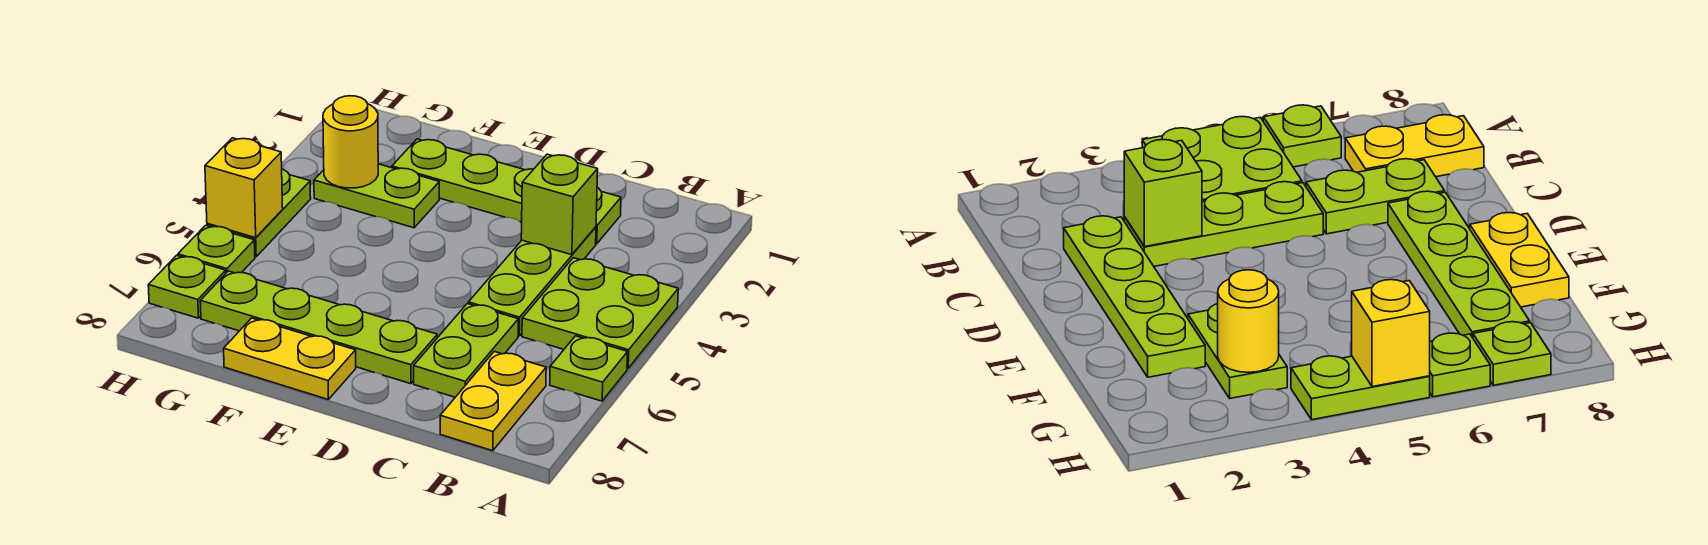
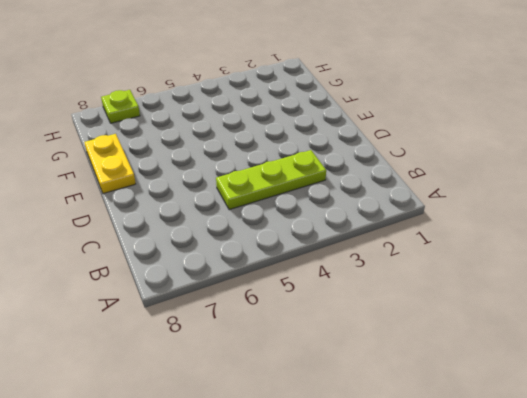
none -> lime plate A4:B5 level 1
none -> lime plate A6 level 1
none -> yellow plate B7:B8 level 1

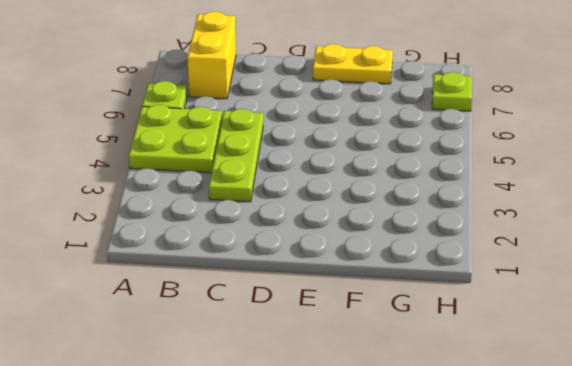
yellow brick B7:B8 level 1 -> yellow plate B7:B8 level 1
none -> lime plate C2:F2 level 1
none -> lime plate C6:C7 level 1
none -> lime plate D7:G7 level 1

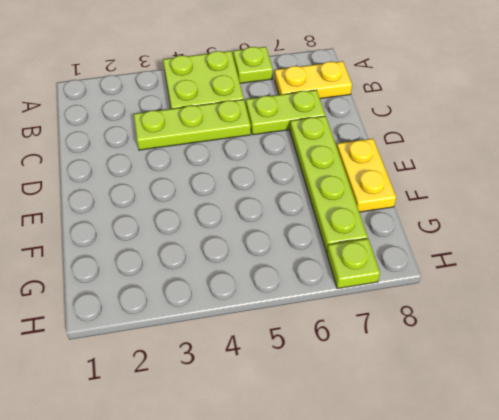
none -> lime plate C2:F2 level 1
none -> lime plate F3:G3 level 1
none -> lime plate H4:H5 level 1

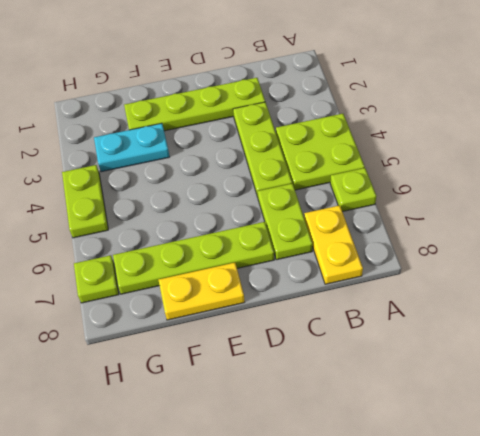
cyan plate F3:G3 level 1 -> lime plate F3:G3 level 1
none -> lime plate H6 level 1
none -> lime brick C3 level 2
none -> yellow round brick G3 level 2

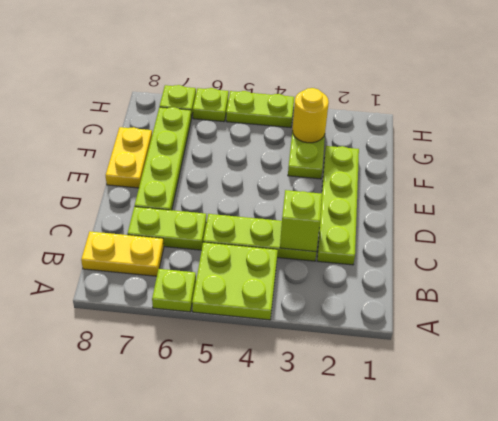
none -> yellow brick H5 level 2

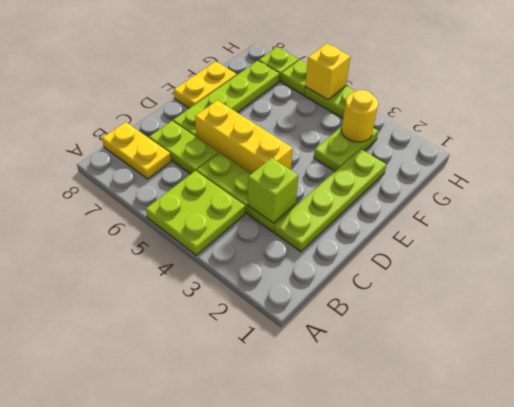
yellow brick D4:D6 level 1 -> none
none -> lime plate A6 level 1

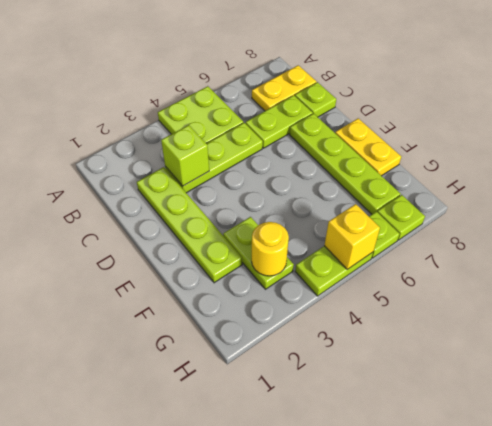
lime plate C8 level 1 -> lime plate A6 level 1

